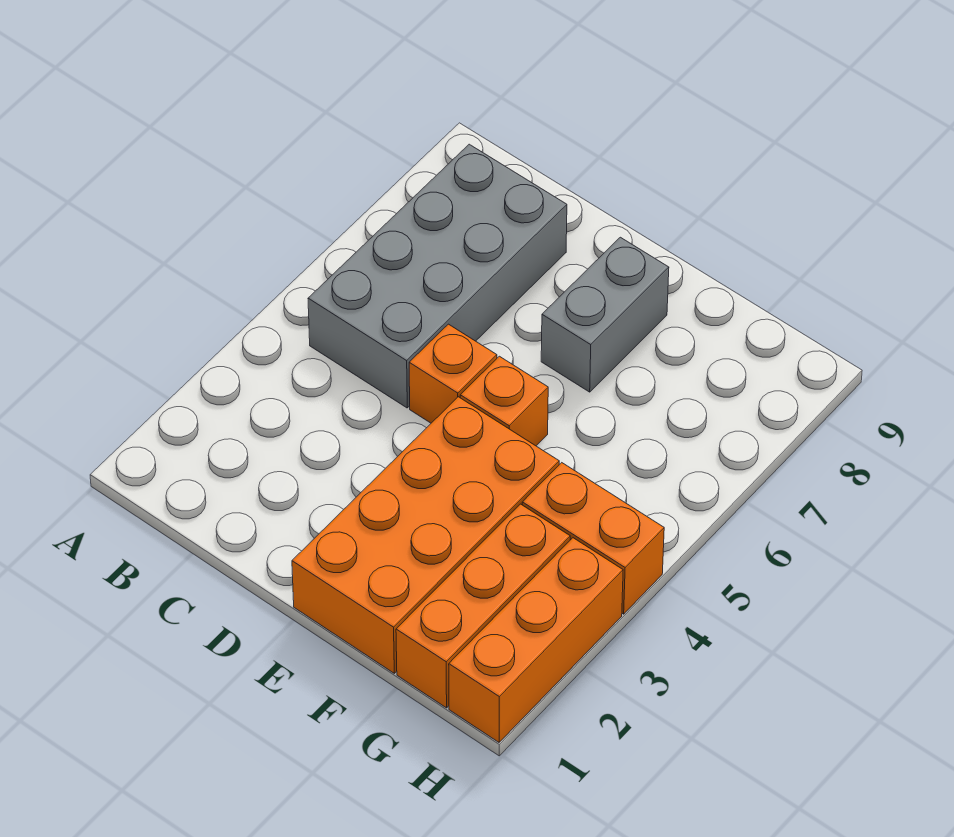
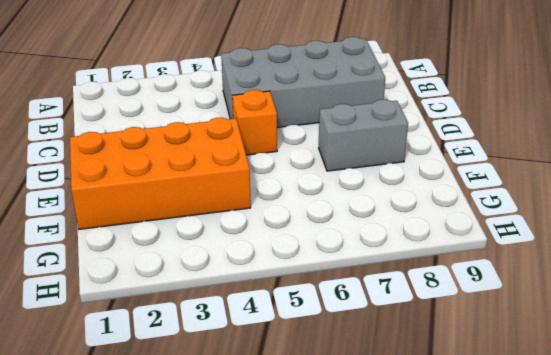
none -> orange brick E5 level 1
none -> orange brick G1:G3 level 1

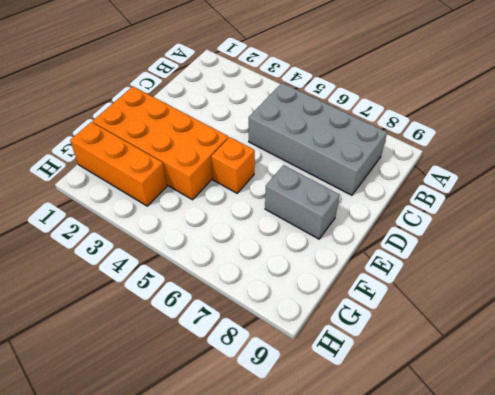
none -> orange brick D5 level 1
none -> orange brick G4:H4 level 1

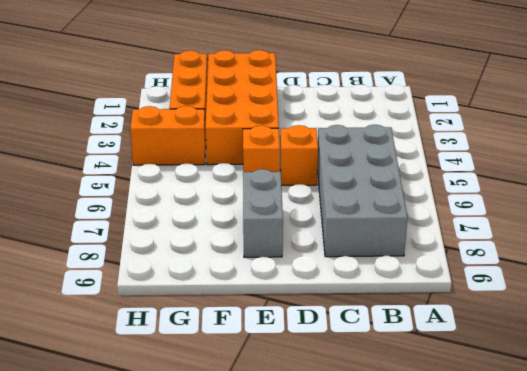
none -> orange brick H1:H3 level 1

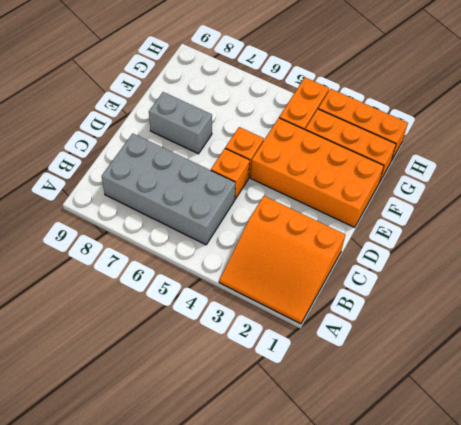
orange slope A1:C3 level 1 top C -> none

